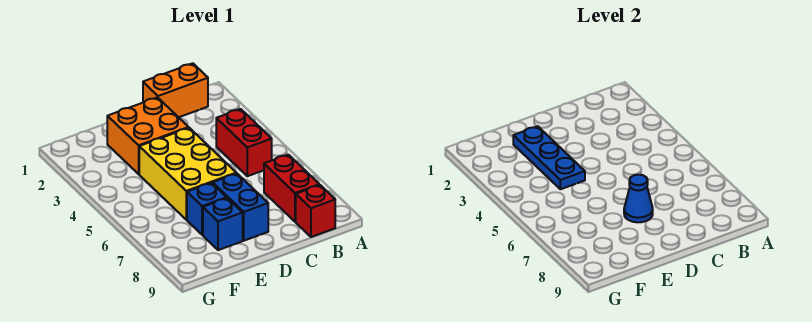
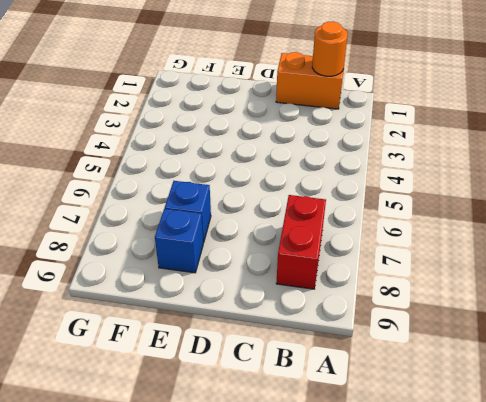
orange round brick B1 level 2 -> none
none -> red brick B4:B5 level 1
none -> red brick B9 level 1

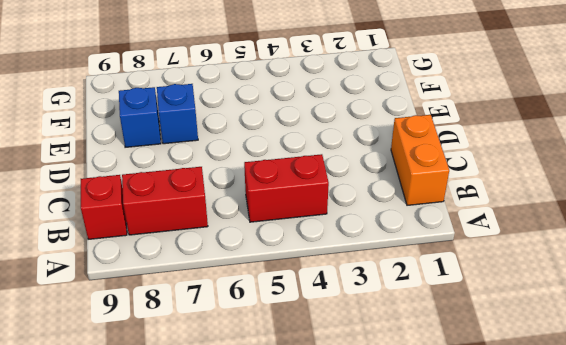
none -> orange brick D2:E3 level 1
none -> yellow brick D4:E6 level 1

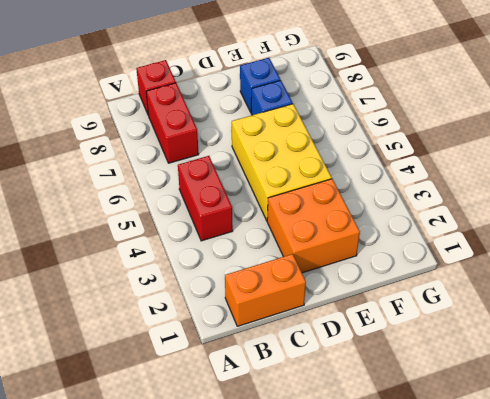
none -> blue brick D7:D8 level 1
none -> blue cone D7 level 2

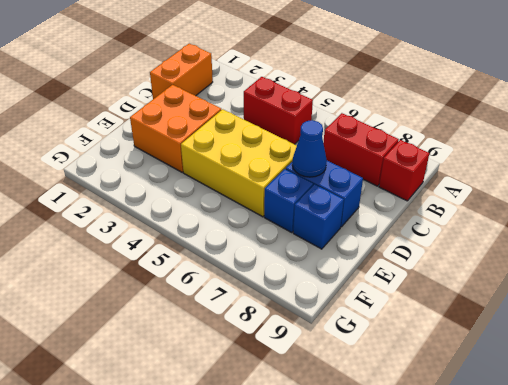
none -> blue plate E2:E4 level 2

